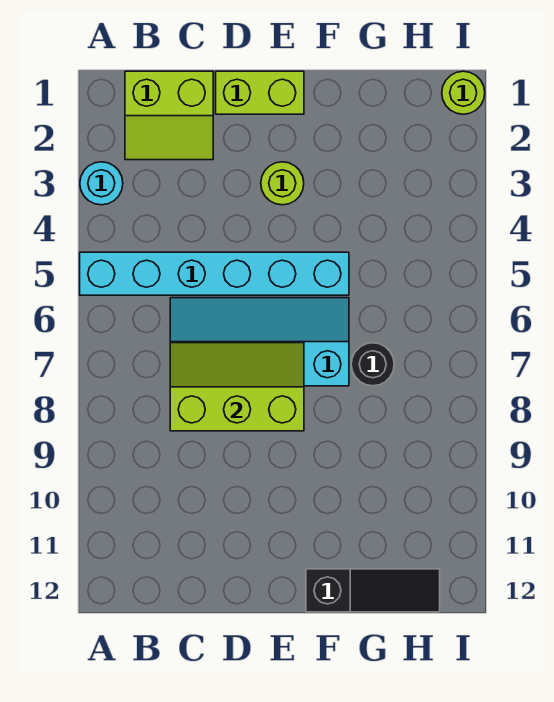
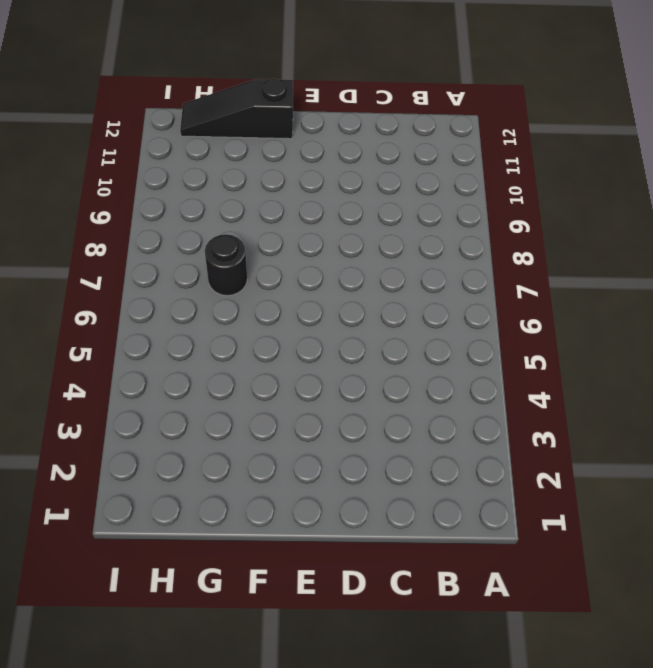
none -> cyan round brick A3 level 1
none -> cyan brick A5:F5 level 1

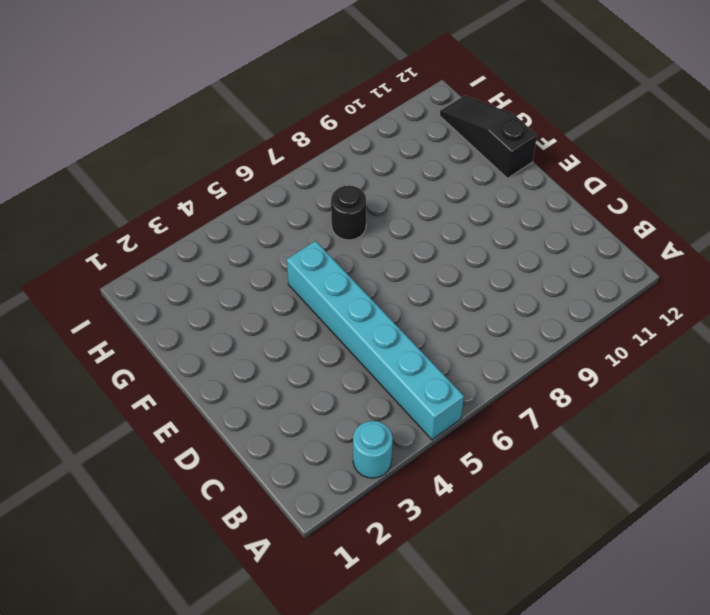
none -> lime slope B1:C2 level 1 top 1
none -> cyan slope C6:F7 level 1 top 7

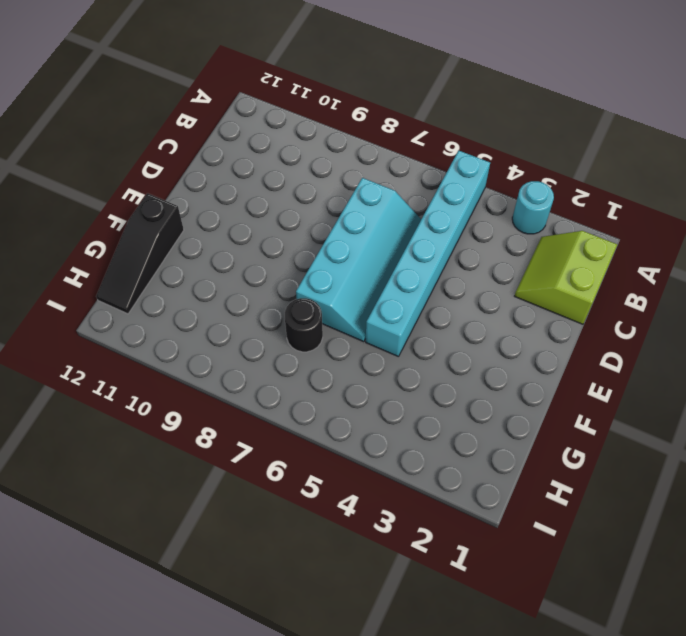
none -> lime brick D1:E1 level 1
none -> lime round brick E3 level 1

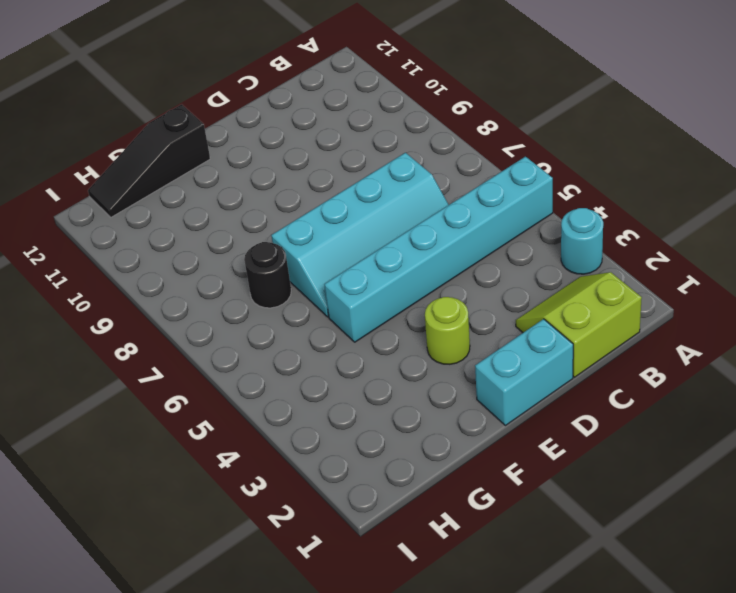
cyan brick D1:E1 level 1 -> lime brick D1:E1 level 1
none -> lime round brick I1 level 1
none -> lime slope C7:E8 level 2 top 8

